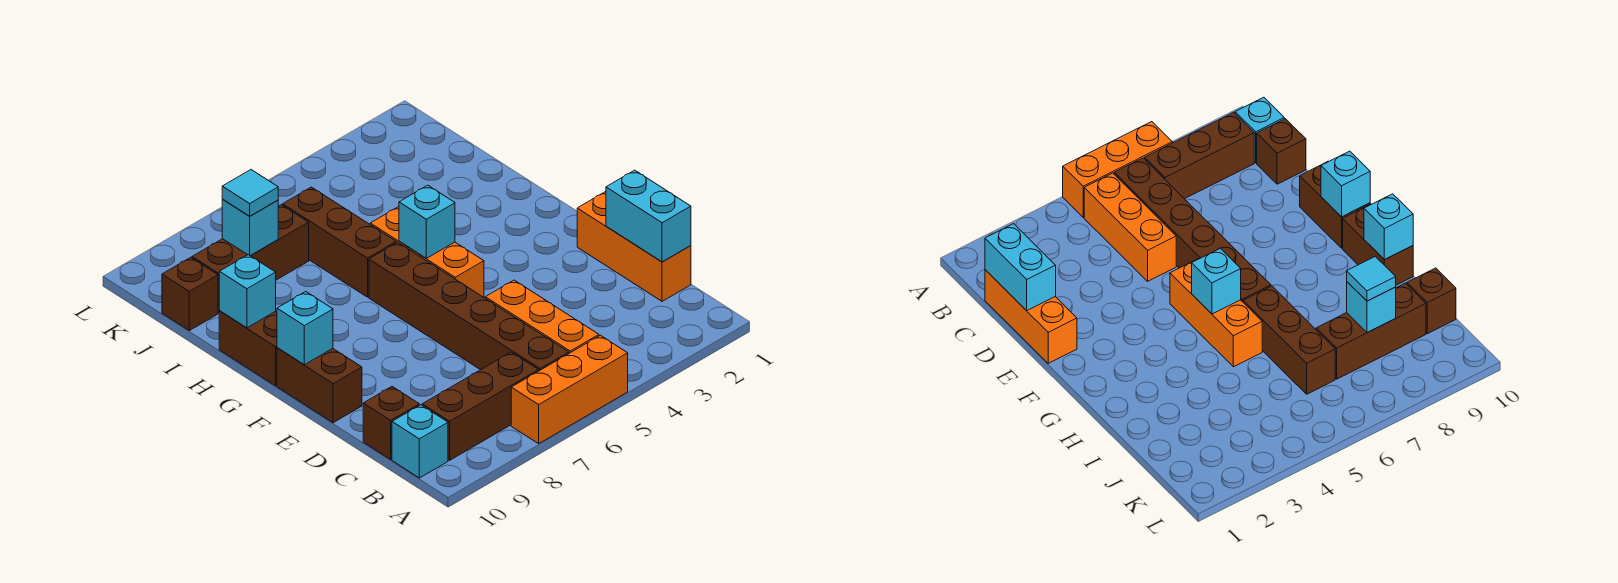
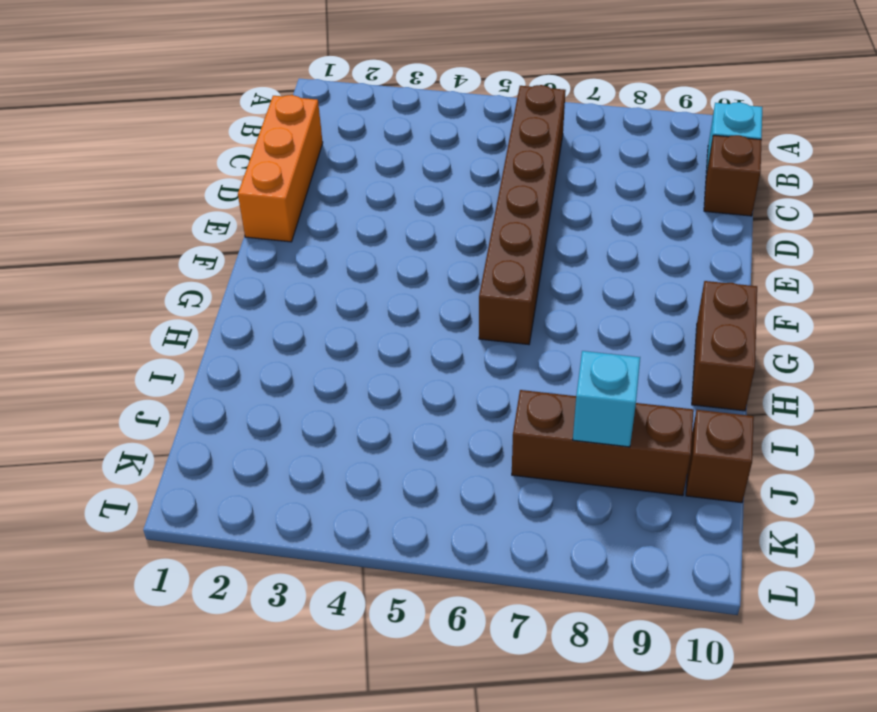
none -> orange brick A5:A7 level 1
none -> orange brick B5:D5 level 1
none -> brown brick B7:B9 level 1

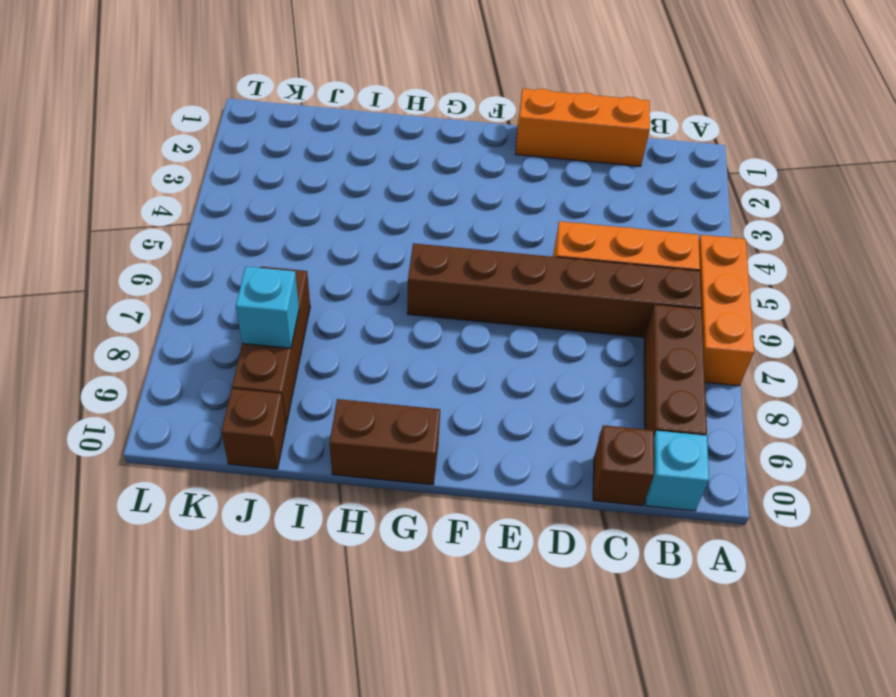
none -> brown brick E10:F10 level 1
none -> orange brick F5:H5 level 1
none -> brown brick H6:J6 level 1

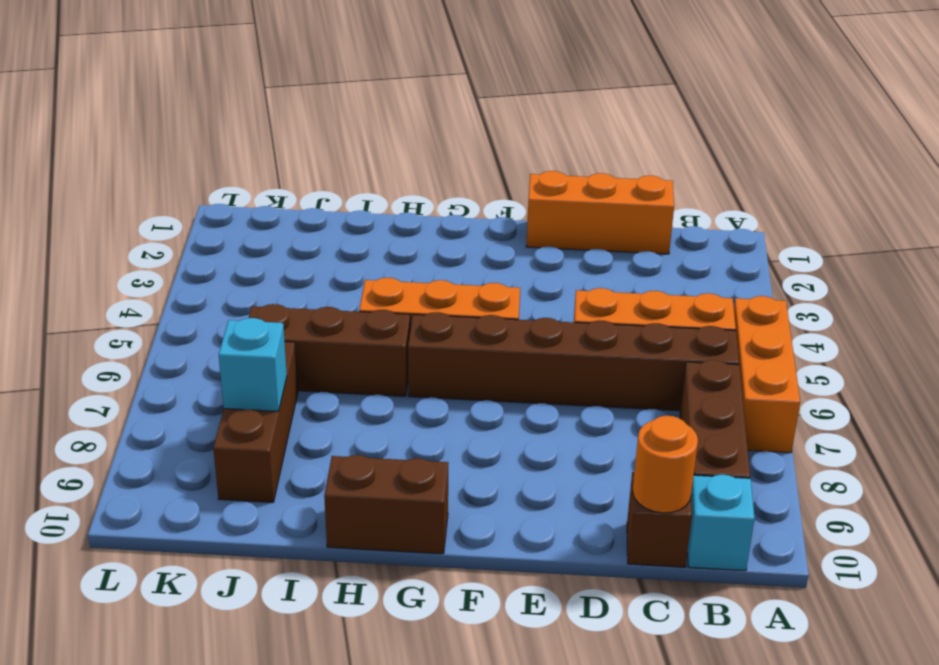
orange round brick C10 level 2 -> none
none -> brown brick E10:F10 level 1
none -> brown brick J10 level 1
none -> cyan brick C1:D1 level 2

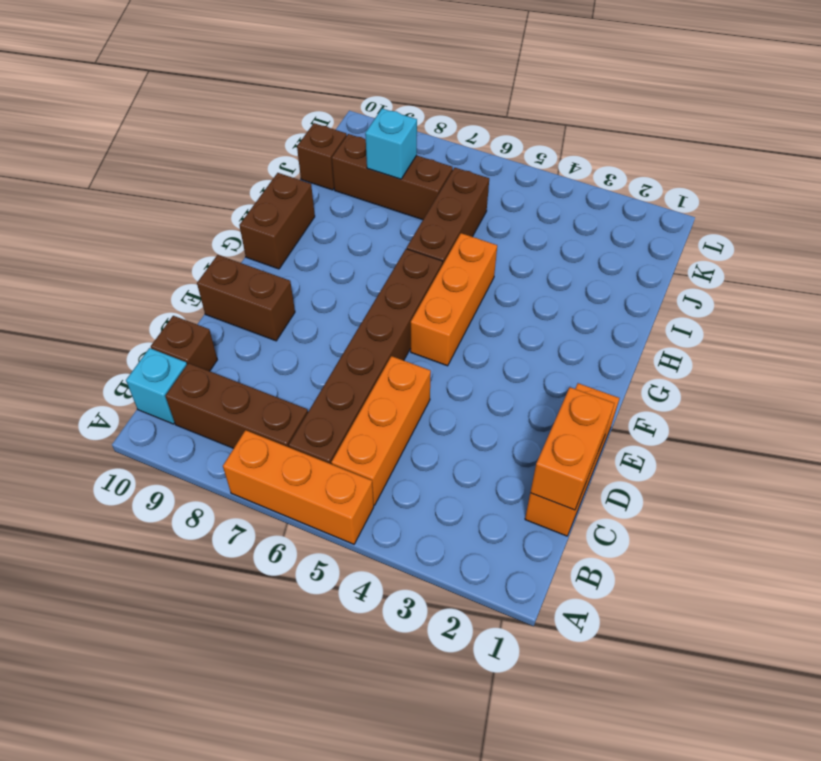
orange brick C1:D1 level 2 -> cyan brick C1:D1 level 2
brown brick E9:E10 level 1 -> brown brick E10:F10 level 1
none -> cyan brick F10 level 2
none -> cyan brick G5 level 2
none -> cyan brick H10 level 2

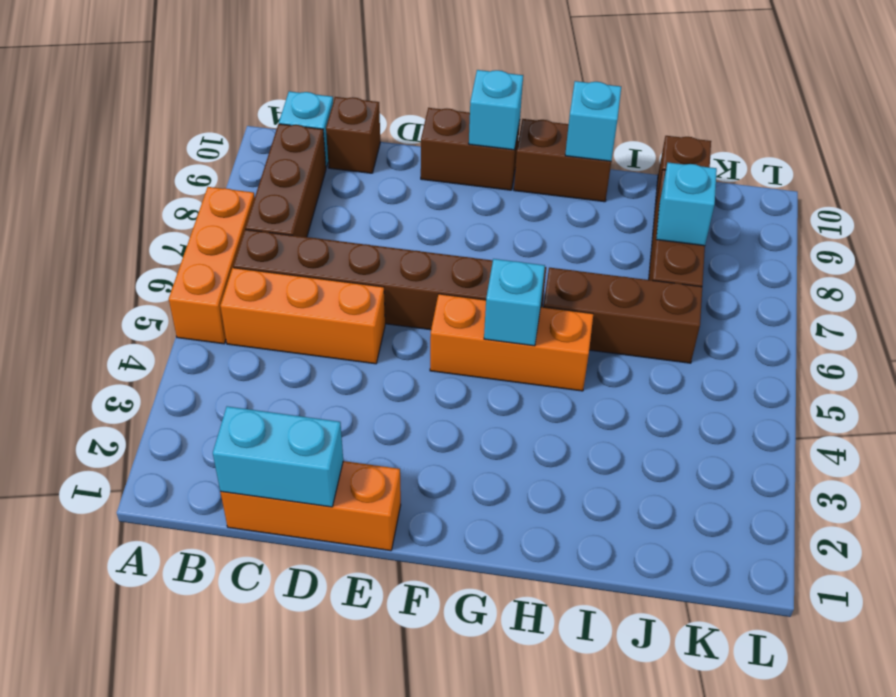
none -> cyan tile J8 level 3

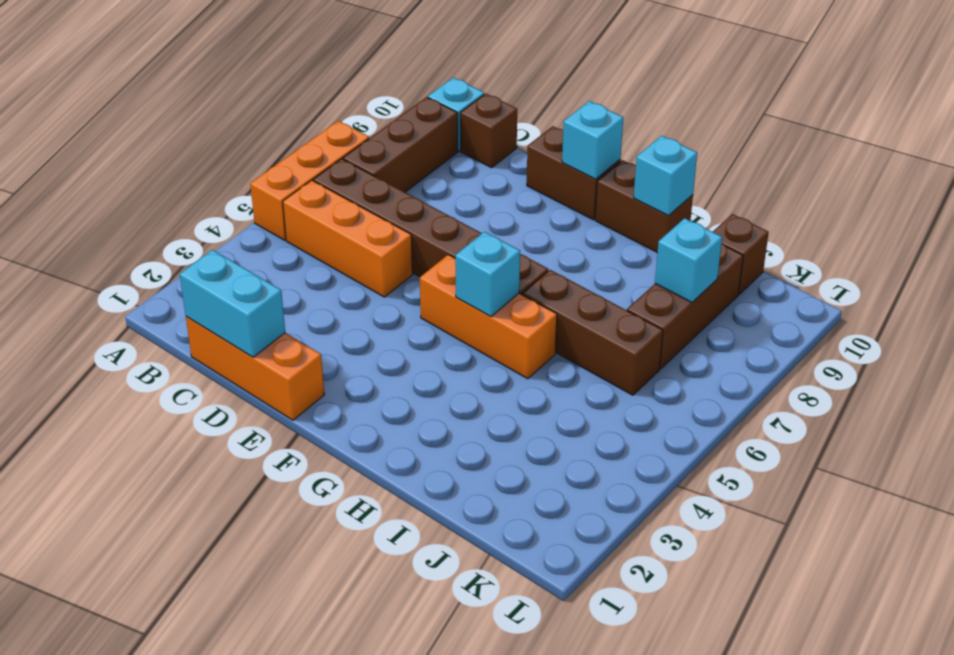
none -> cyan tile J8 level 3

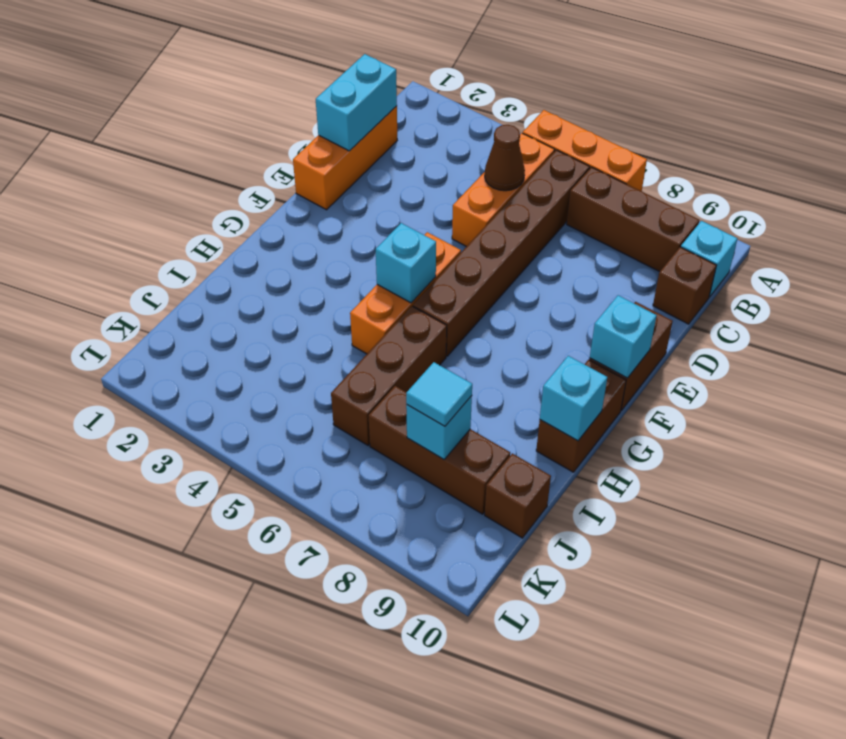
brown cone C5 level 2 -> none

